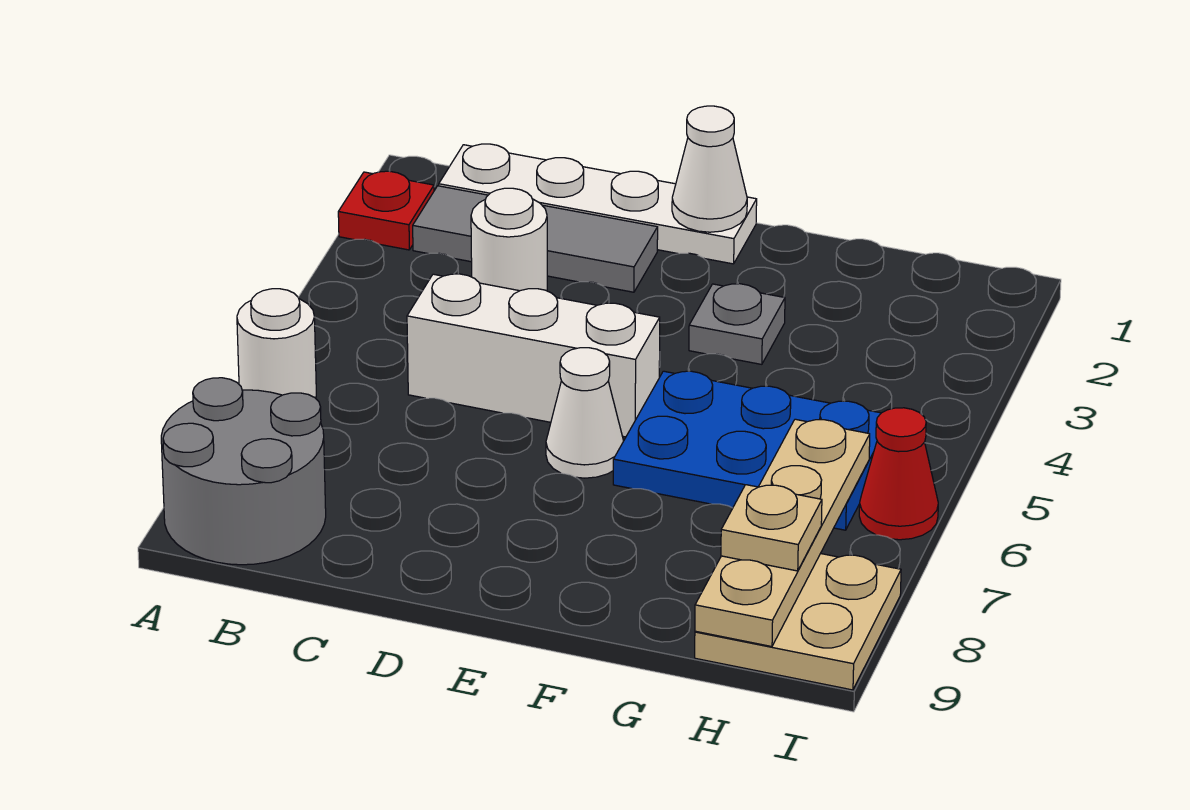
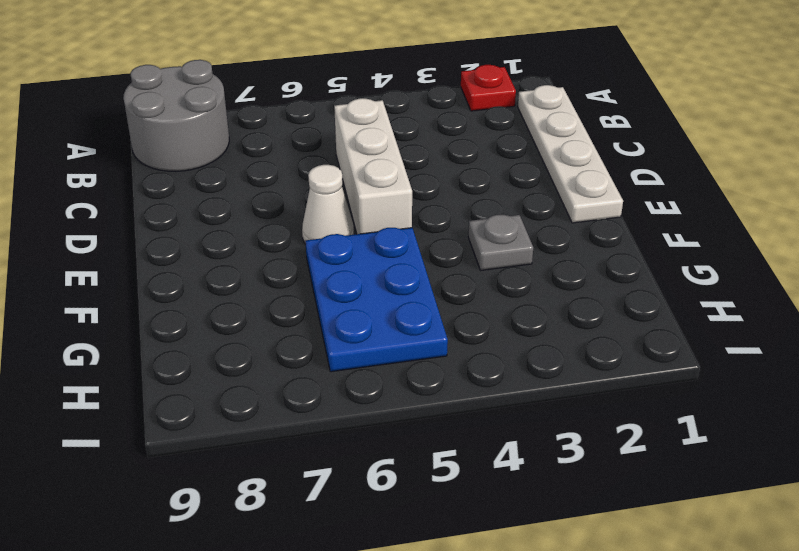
none -> white round brick A6 level 1
none -> grey tile B2:D2 level 1
none -> white round brick C3 level 1

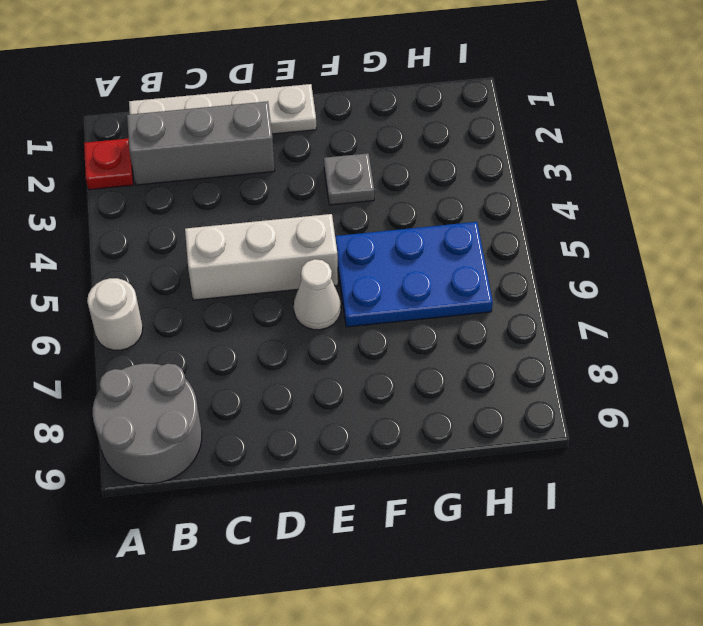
grey brick B2:D2 level 1 -> grey tile B2:D2 level 1
none -> white round brick C3 level 1
none -> tan plate H8:I9 level 1
none -> red cone I6 level 1

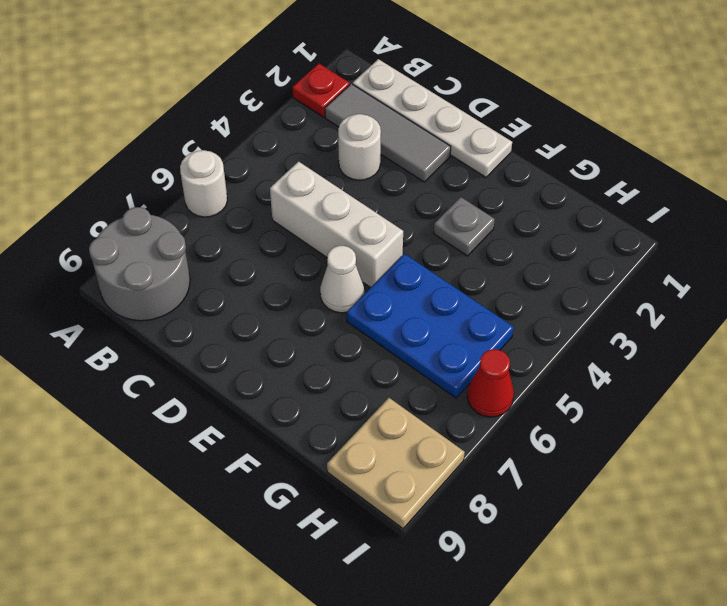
none -> white cone E1 level 2
none -> tan plate H6:H9 level 2
none -> tan plate H8 level 3

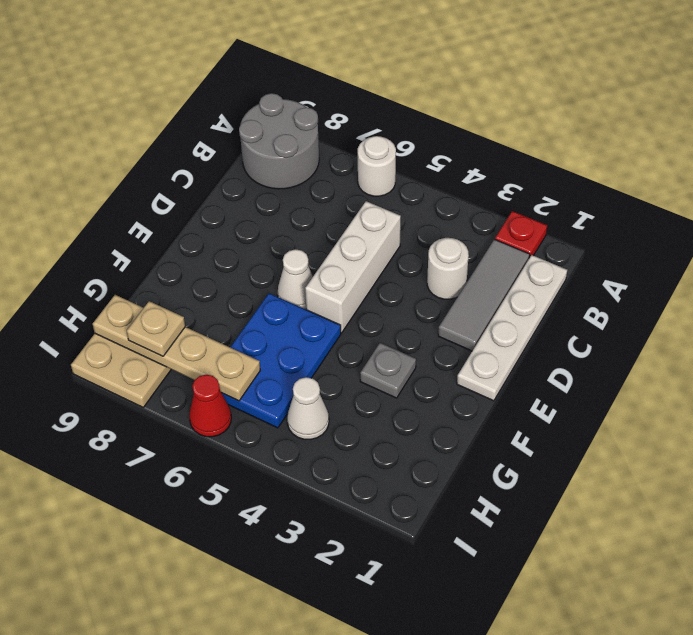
white cone H4 level 1 -> white cone E1 level 2

